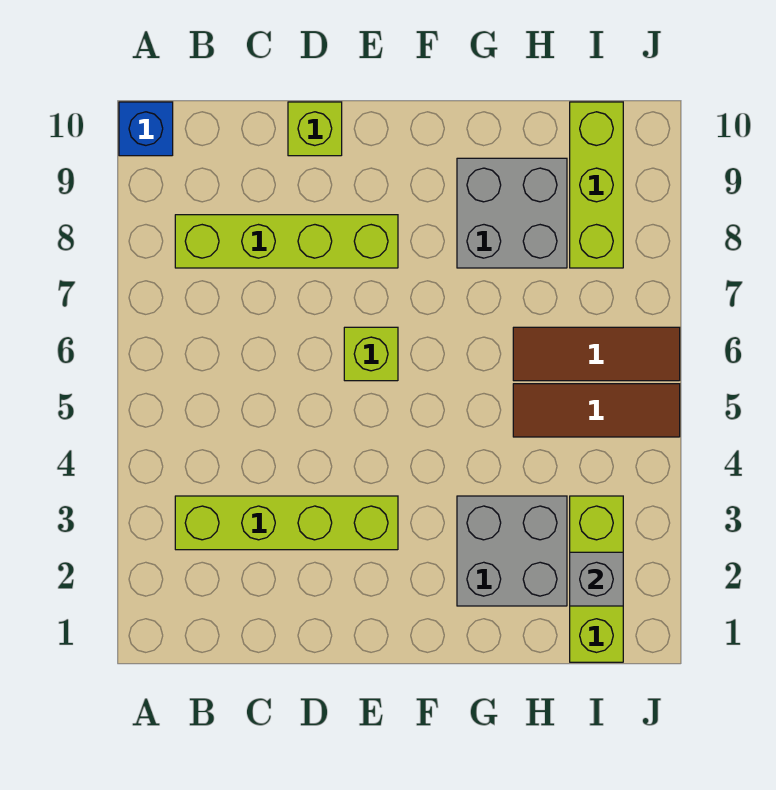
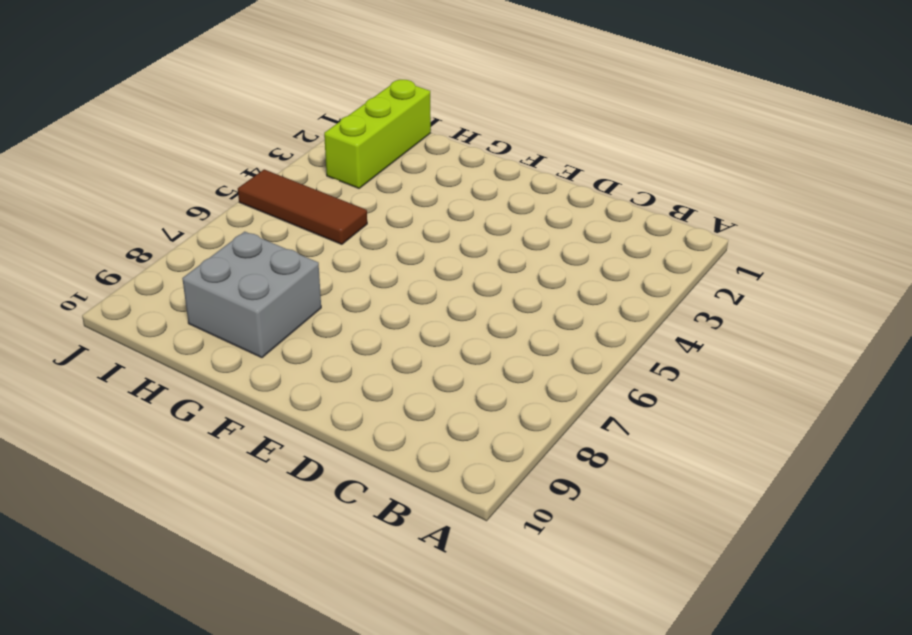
none -> blue brick A10 level 1
none -> lime brick B3:E3 level 1
none -> lime brick B8:E8 level 1

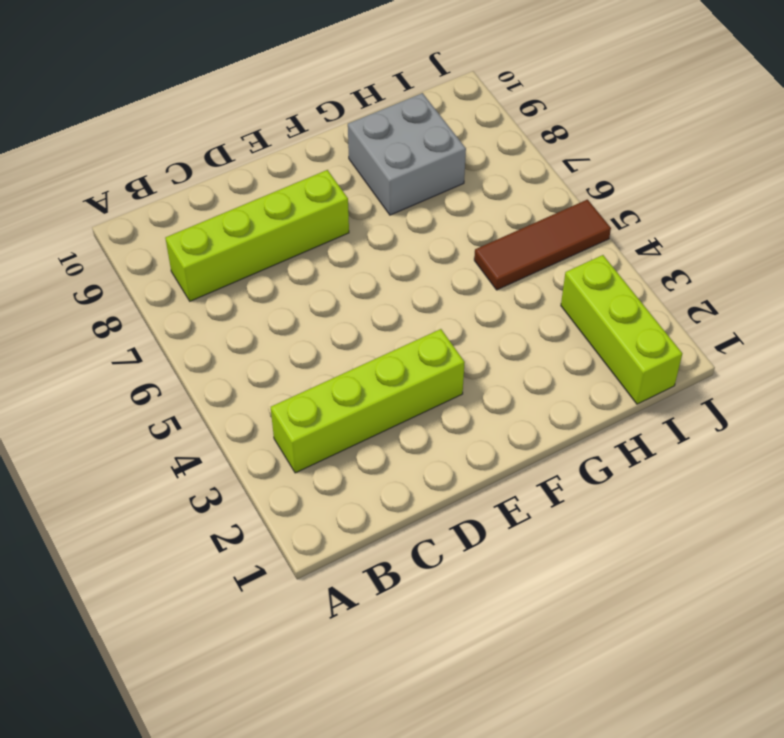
none -> blue brick A10 level 1
none -> lime brick D10 level 1
none -> lime brick E6 level 1

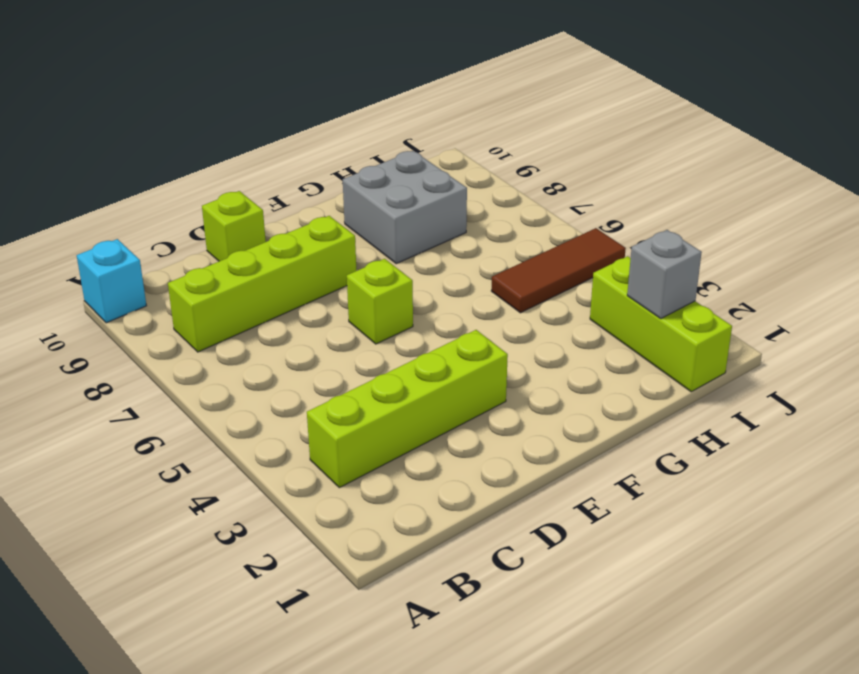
cyan brick A10 level 1 -> blue brick A10 level 1
none -> grey brick G2:H3 level 1
none -> brown tile H6:J6 level 1
none -> lime brick I8:I10 level 1

